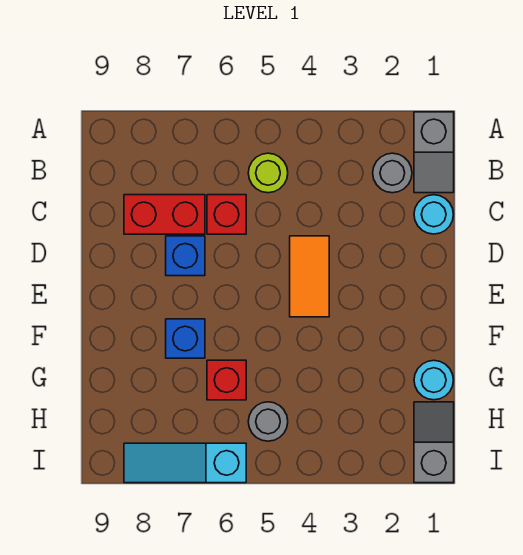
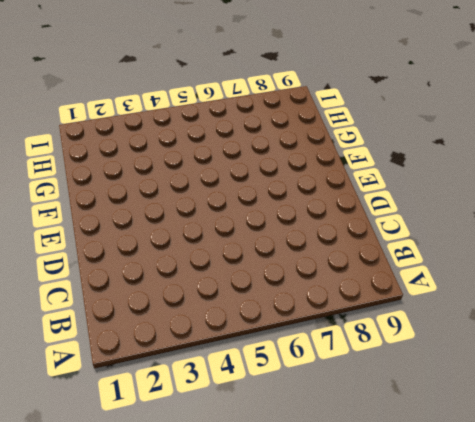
none -> grey slope A1:B1 level 1 top A
none -> grey round brick B2 level 1
none -> lime round brick B5 level 1

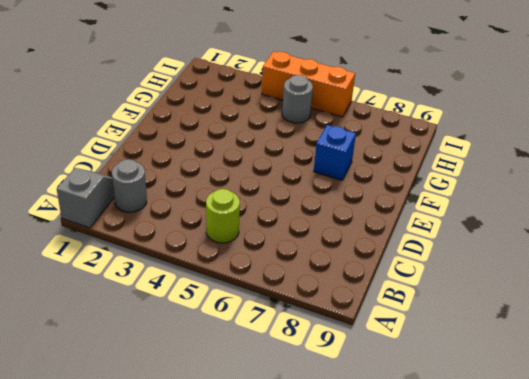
orange brick I4:I6 level 1 -> cyan slope I6:I8 level 1 top 6
none -> cyan round brick C1 level 1
none -> red brick C6 level 1
none -> red brick C7:C8 level 1

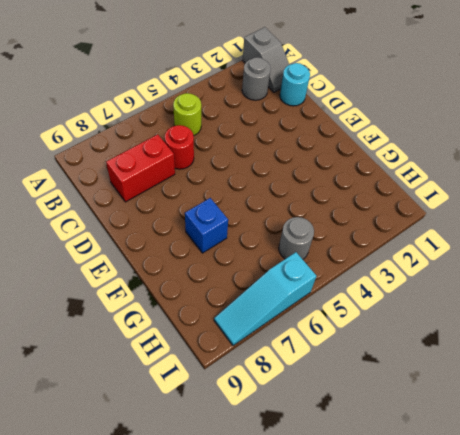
red round brick C6 level 1 -> red brick C6 level 1
none -> orange tile D4:E4 level 1
none -> blue brick D7 level 1
none -> cyan round brick G1 level 1

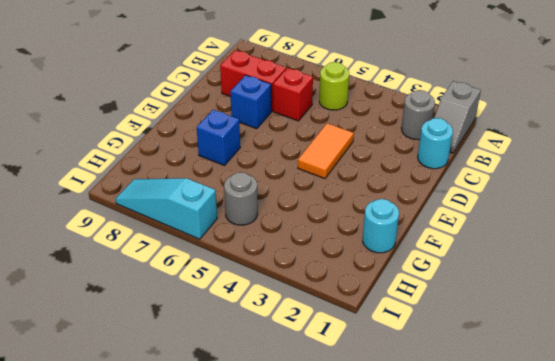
none -> red brick G6 level 1
none -> grey slope H1:I1 level 1 top I

